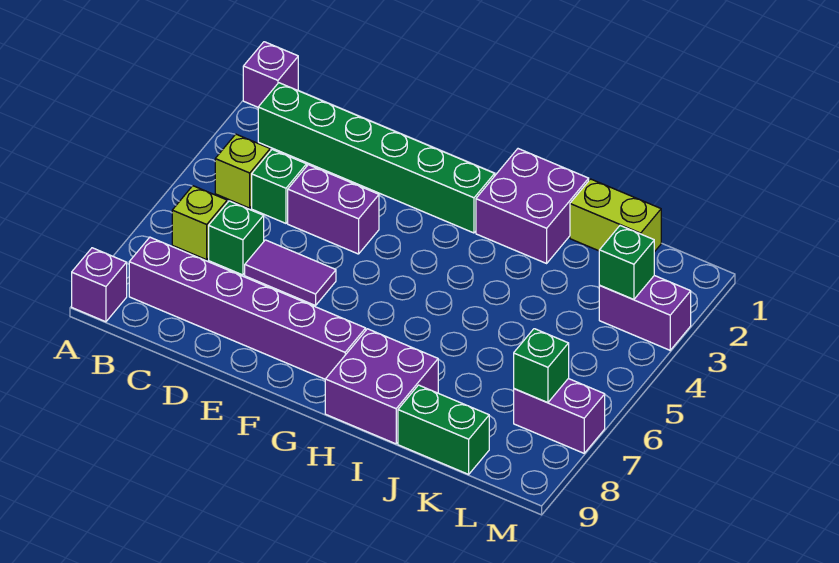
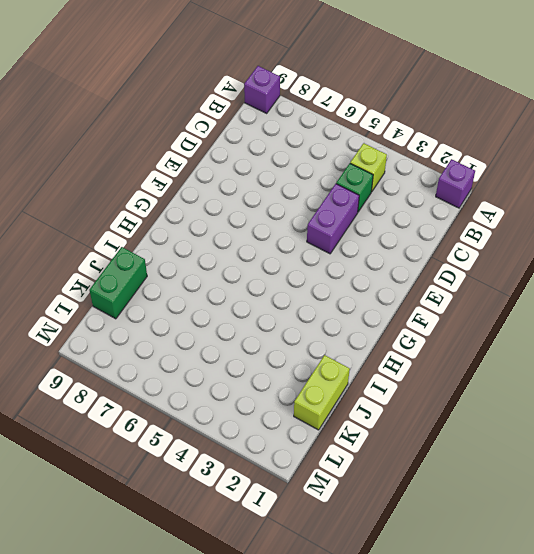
none -> green brick B2:G2 level 1
none -> lime brick B6 level 1
none -> purple brick B8:G8 level 1

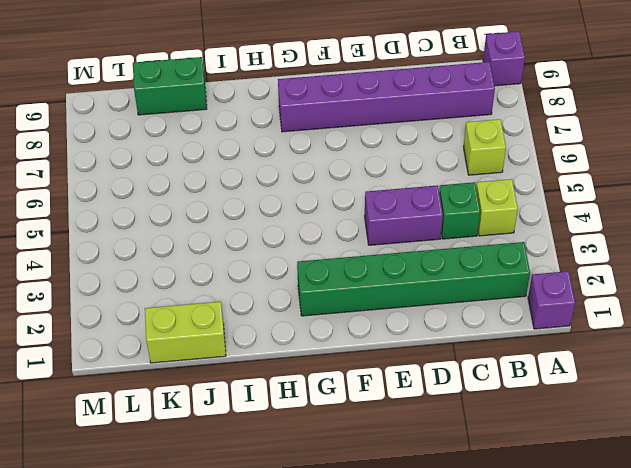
none -> green brick C6 level 1
none -> purple tile D6:E6 level 1
none -> purple brick H1:I2 level 1

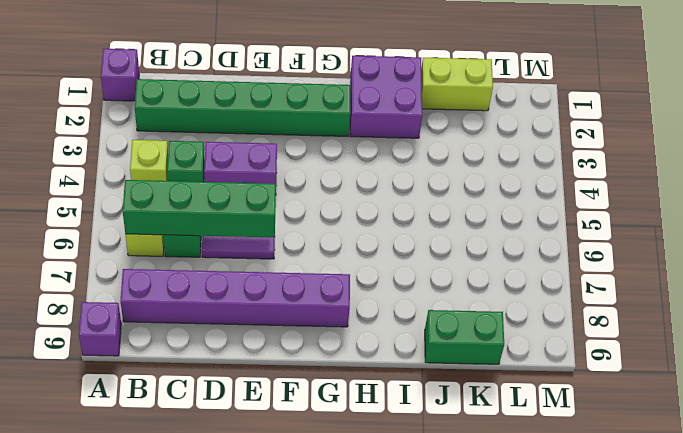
green brick B6:E6 level 2 -> none
none -> purple brick H8:I9 level 1
none -> purple brick L3:M3 level 1
none -> purple brick L7:M7 level 1

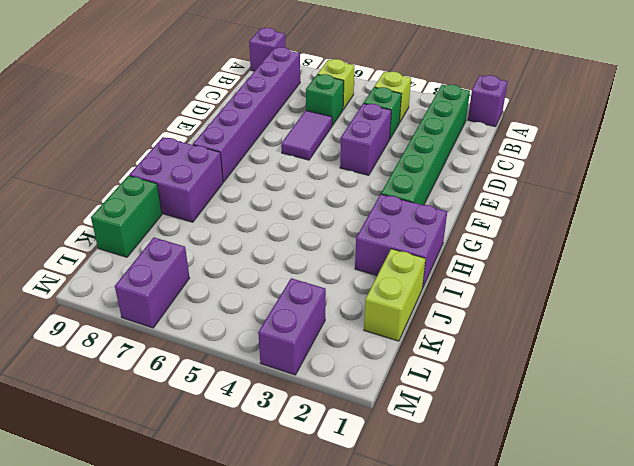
none -> green brick L3 level 2
none -> green brick L7 level 2

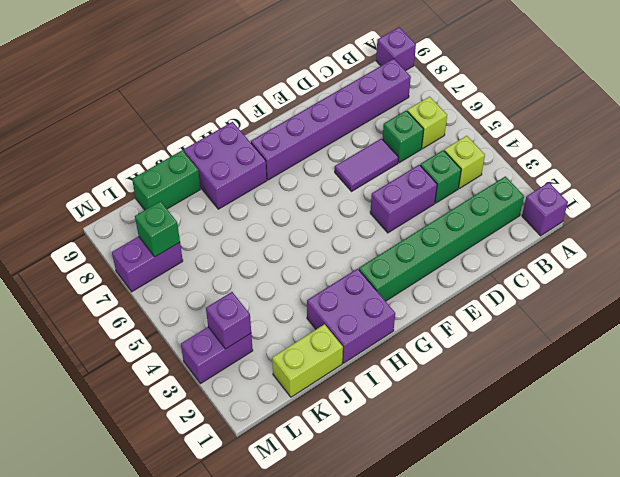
purple brick L3 level 2 -> green brick L3 level 2

